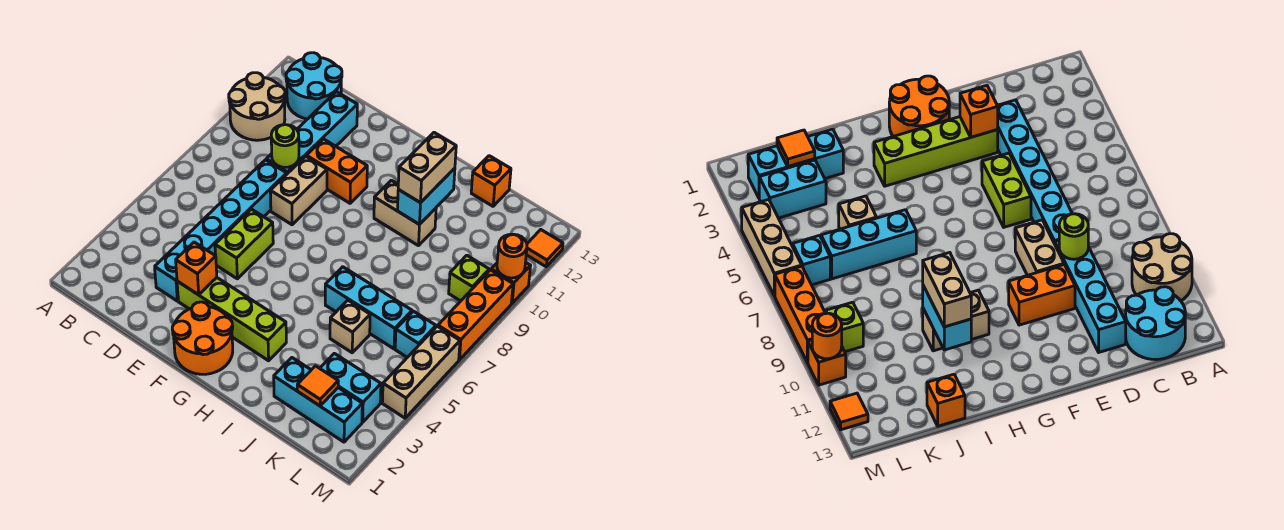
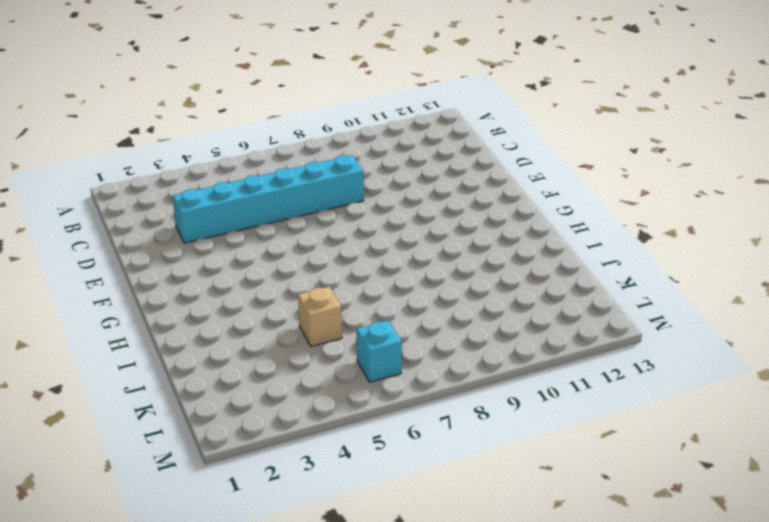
none -> tan round brick A10:B11 level 1
none -> cyan round brick B12:C13 level 1
none -> cyan brick D9:D12 level 1

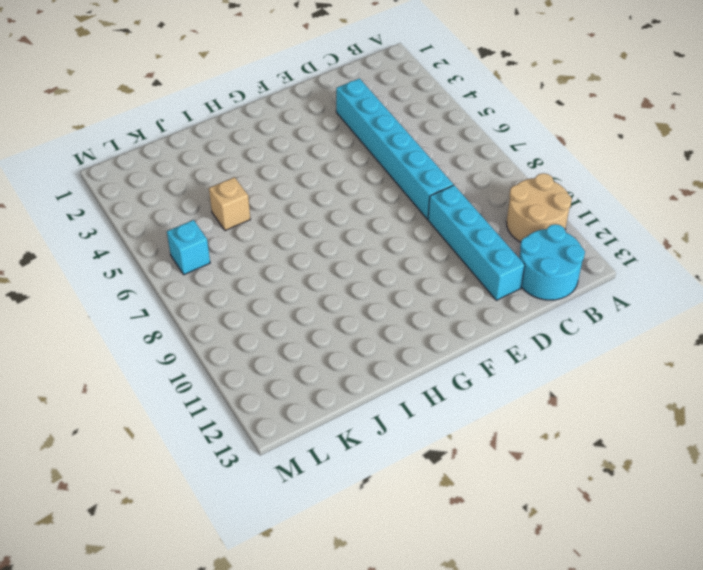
none -> lime brick E3:H3 level 1
none -> lime brick E5:E6 level 1
none -> tan brick E8:E9 level 1

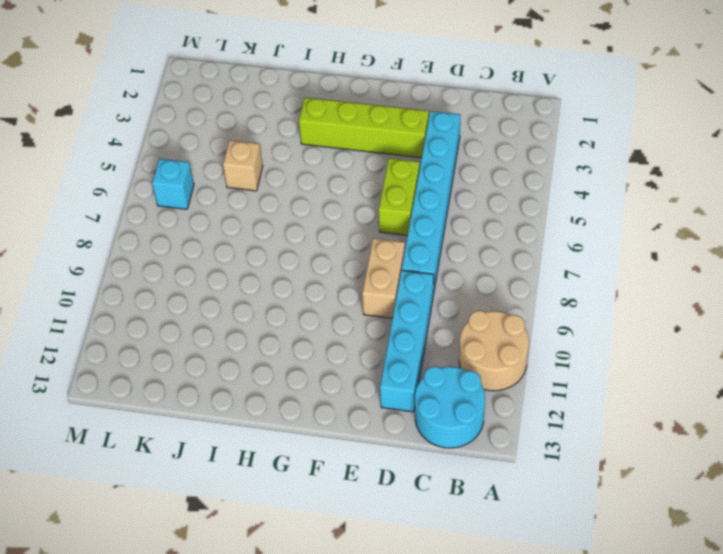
none -> orange brick E10:F10 level 1
none -> orange round brick F1:G2 level 1
none -> tan brick H10:I10 level 1

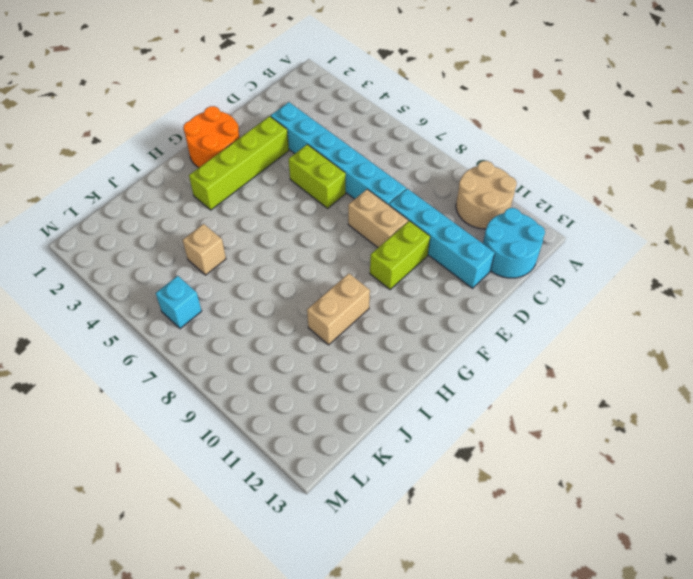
lime brick E10:F10 level 1 -> orange brick E10:F10 level 1
none -> cyan brick I6:K6 level 1
none -> cyan brick J2:L2 level 1
none -> orange brick J13 level 1

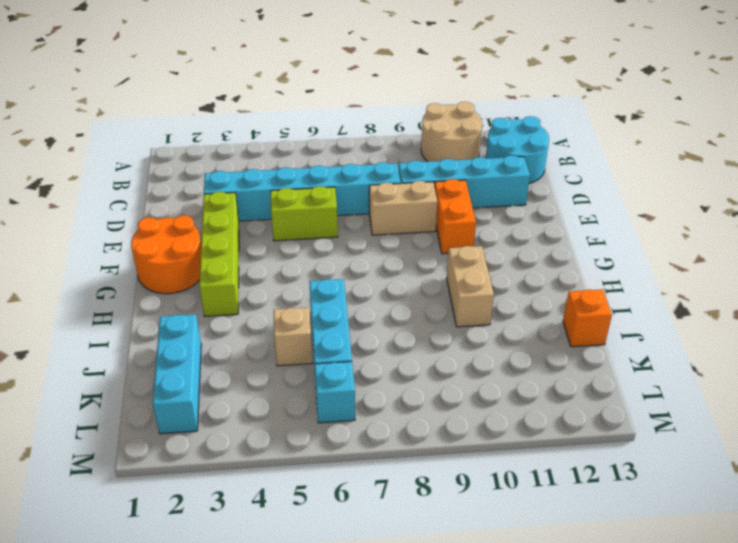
none -> cyan brick K3:L3 level 1
none -> lime brick L9 level 1
none -> tan brick M4:M6 level 1

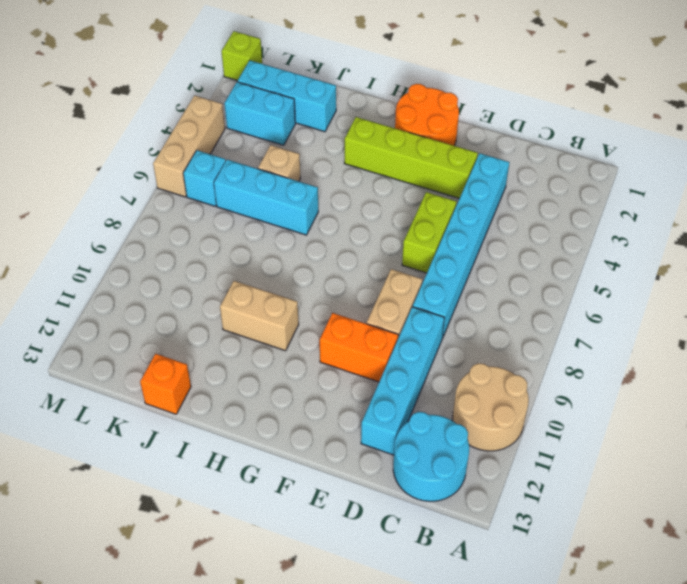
lime brick M1 level 1 -> lime brick L9 level 1
none -> orange brick M7:M9 level 1
none -> orange brick M10 level 1
none -> orange tile M12 level 1

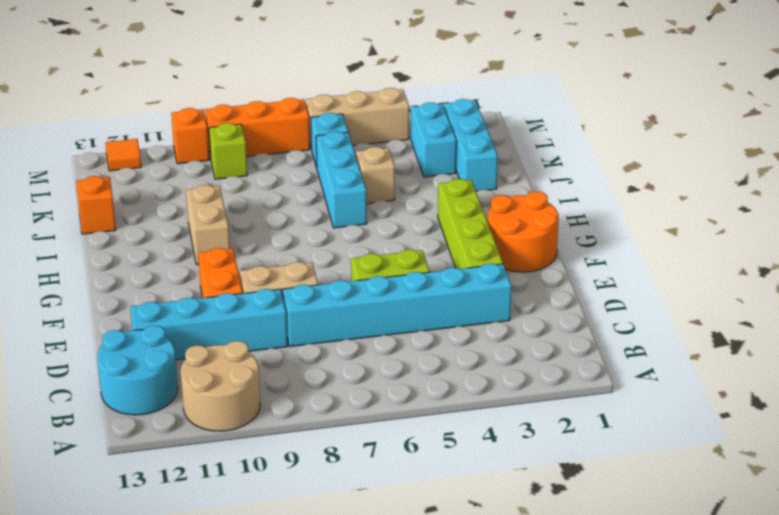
none -> lime round brick D9 level 2
none -> orange brick E3 level 2
none -> cyan brick I10:I11 level 2

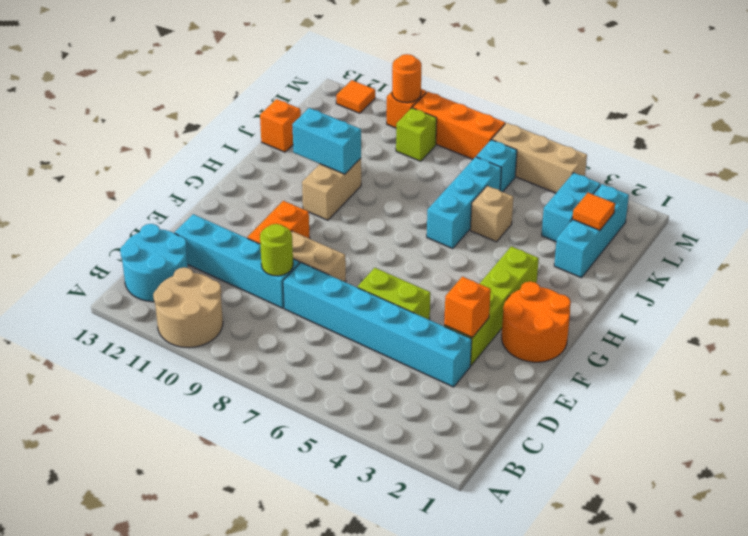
none -> tan brick I10:I11 level 3

